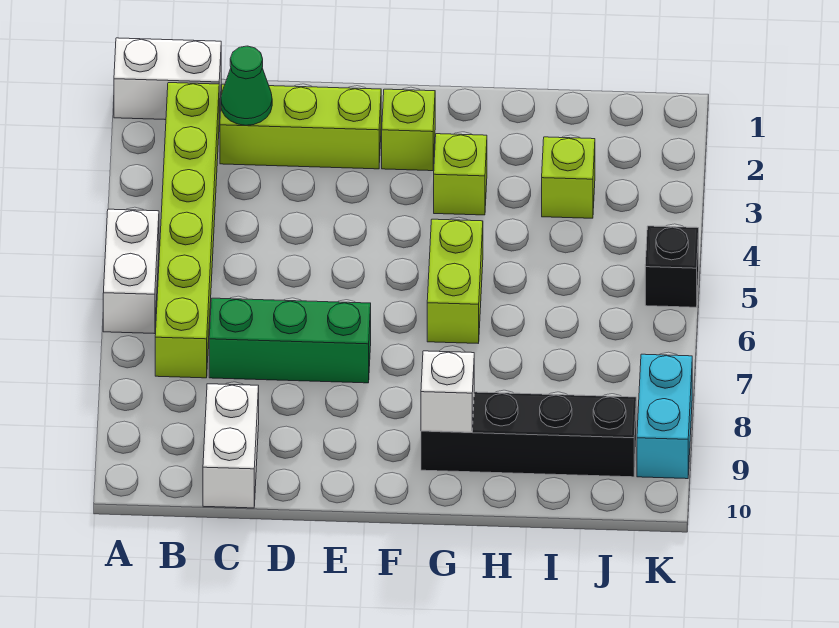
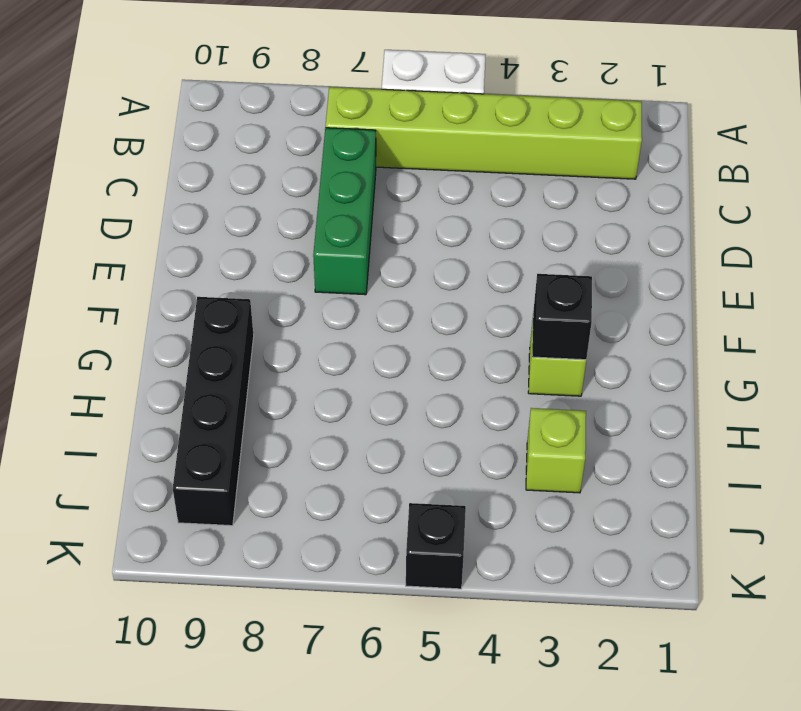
black brick G3 level 2 -> none
none -> white brick A1:B1 level 1
none -> lime brick C2:E2 level 1
none -> white brick C9:C10 level 1

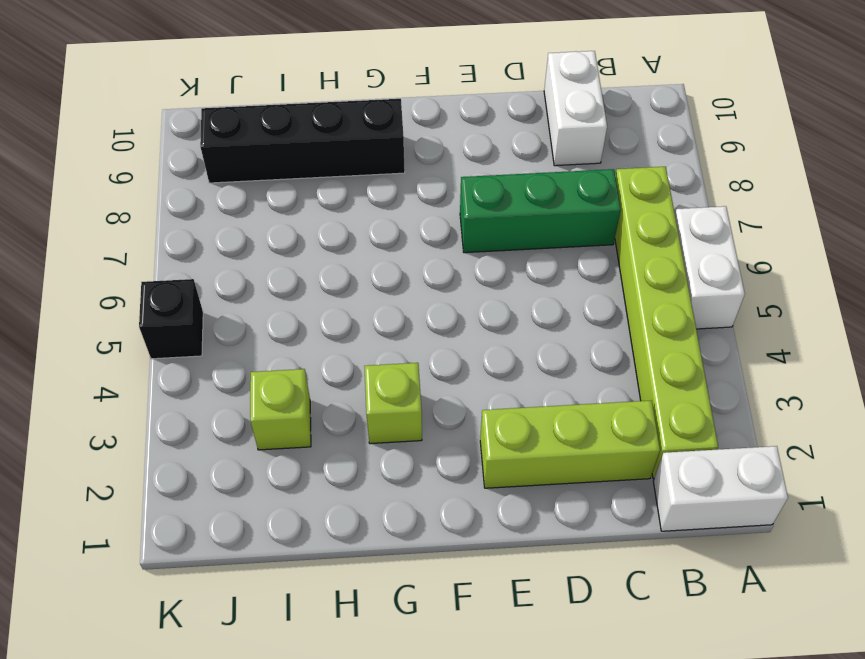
none -> lime brick F2 level 1
none -> lime brick G5:G6 level 1
none -> cyan brick K8:K9 level 1

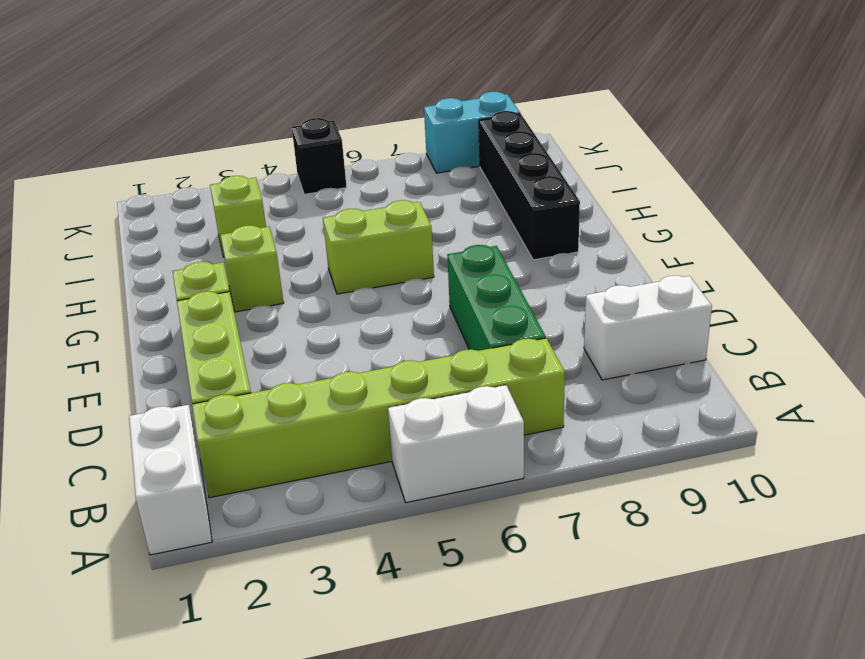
none -> green cone C2 level 2
none -> white brick G9 level 2

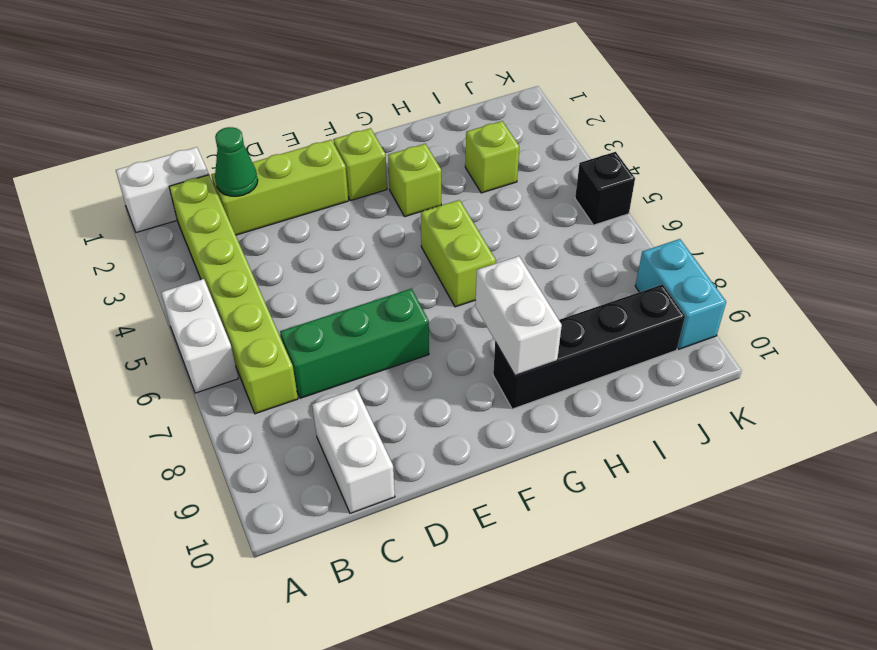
white brick G8:G9 level 2 -> white brick G9 level 2

